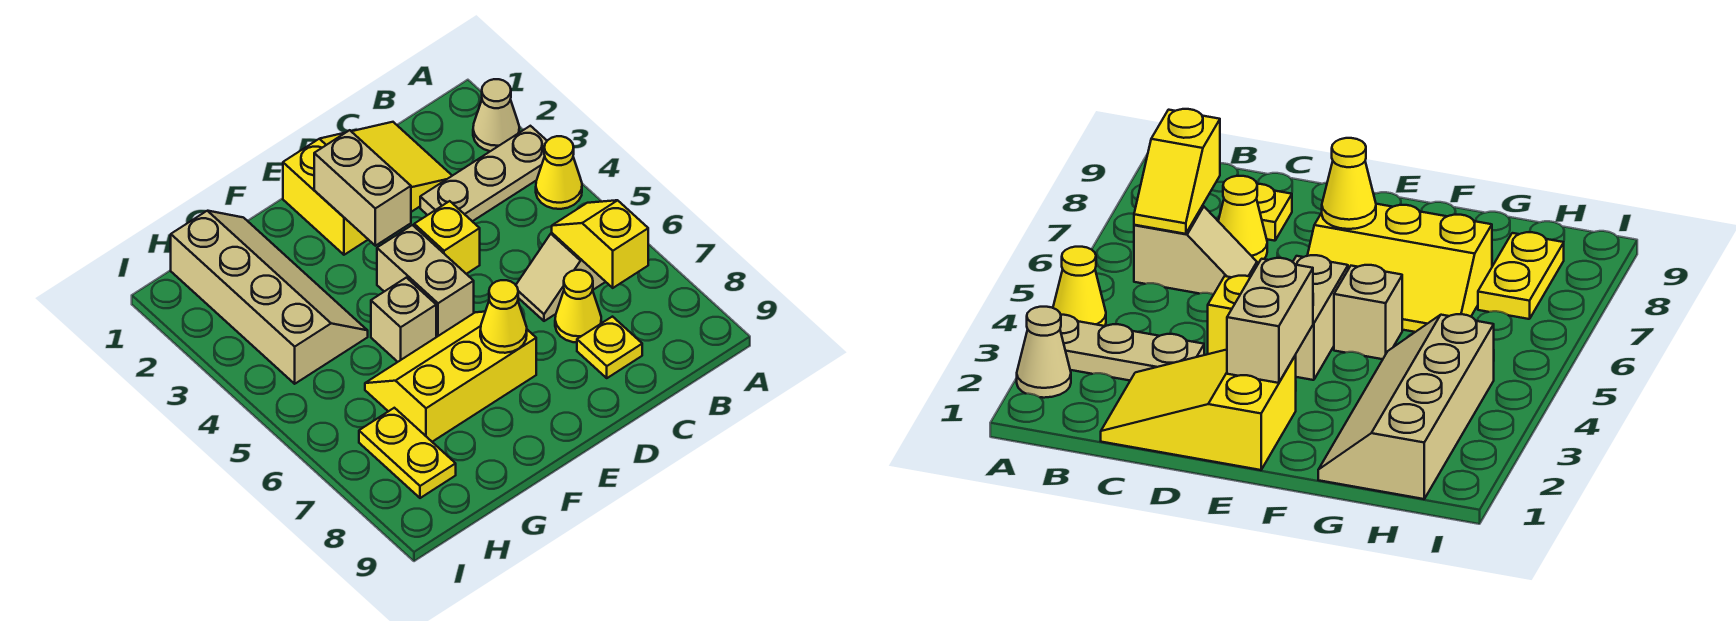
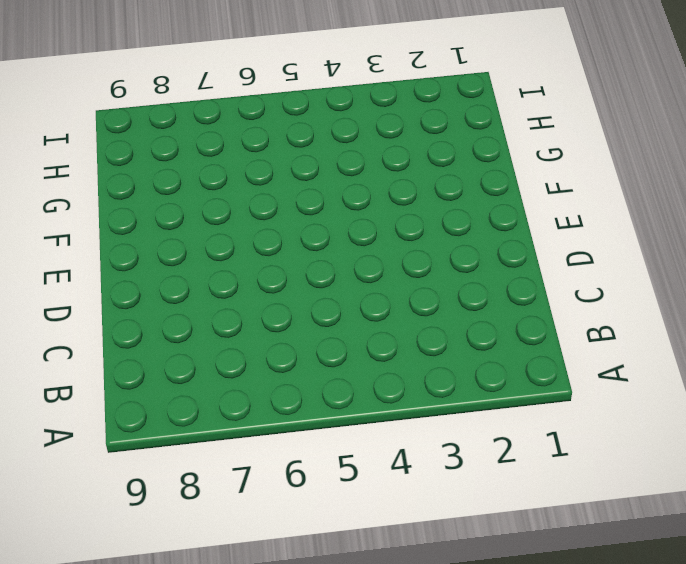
none -> tan cone A2 level 1
none -> tan plate A3:C3 level 1
none -> yellow cone A4 level 1

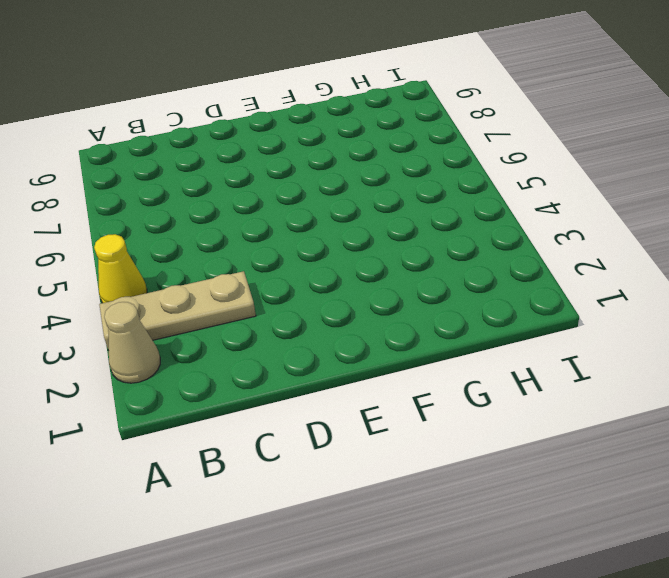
none -> tan slope B6:C6 level 1 top B
none -> yellow slope C1:E2 level 1 top E
none -> yellow cone C7 level 1

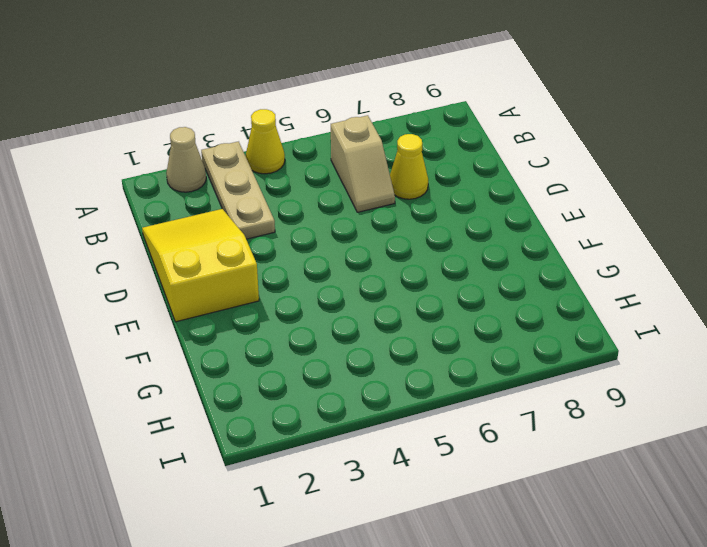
none -> yellow plate C8 level 1
none -> yellow brick D4 level 1
none -> tan brick E4:E5 level 1

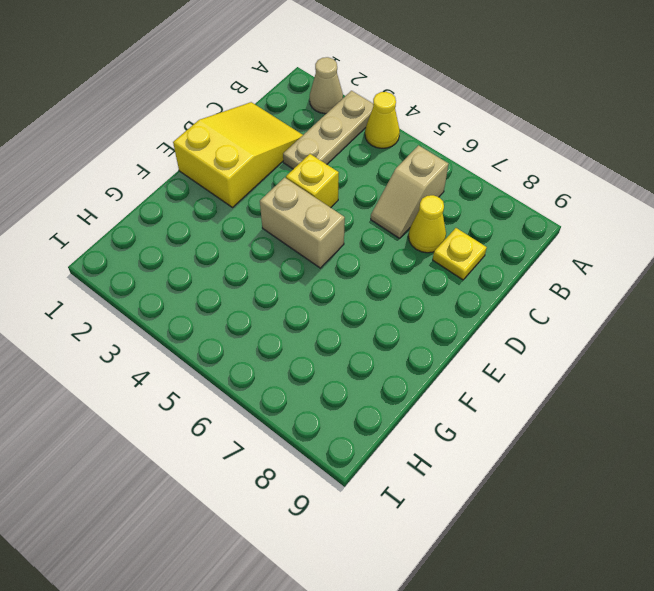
none -> yellow slope E6:G7 level 1 top 7
none -> tan brick F5 level 1
none -> tan slope G1:H4 level 1 top H

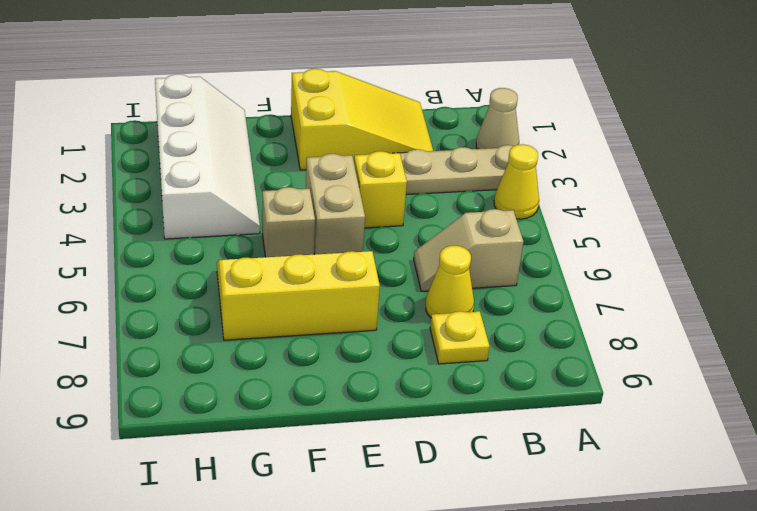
white slope G1:H4 level 1 top H -> tan slope G1:H4 level 1 top H
none -> yellow plate H7:H8 level 1
none -> yellow slope B6:B7 level 2 top 7
none -> tan brick E2:E3 level 2

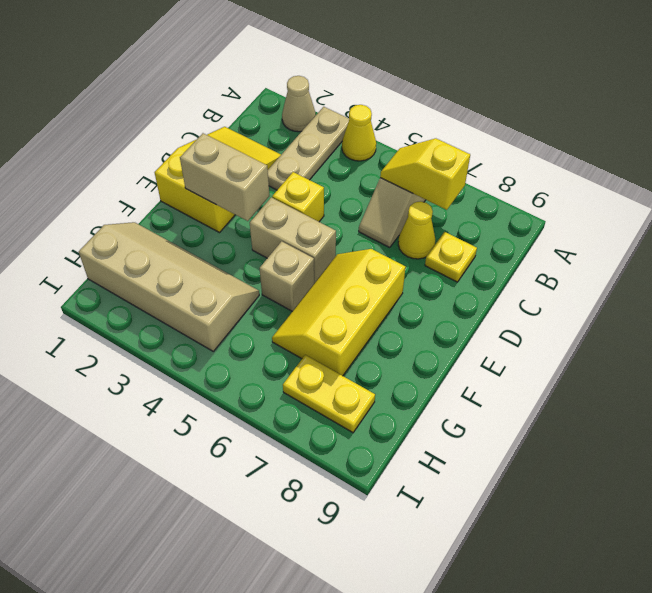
none -> yellow cone E7 level 2

